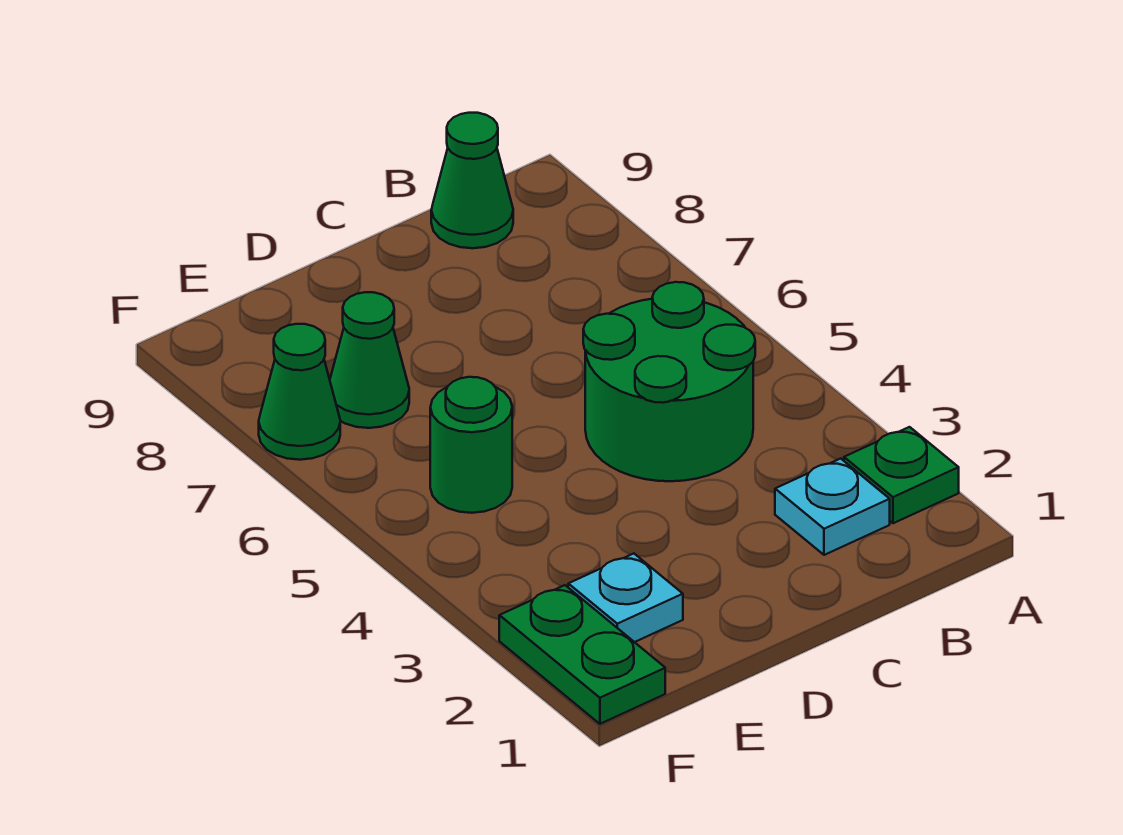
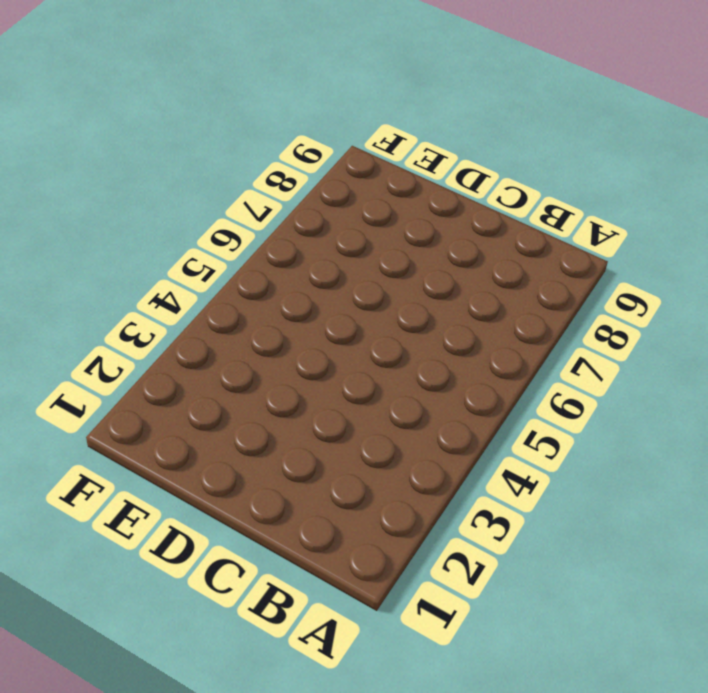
none -> green plate A2 level 1
none -> cyan plate B2 level 1

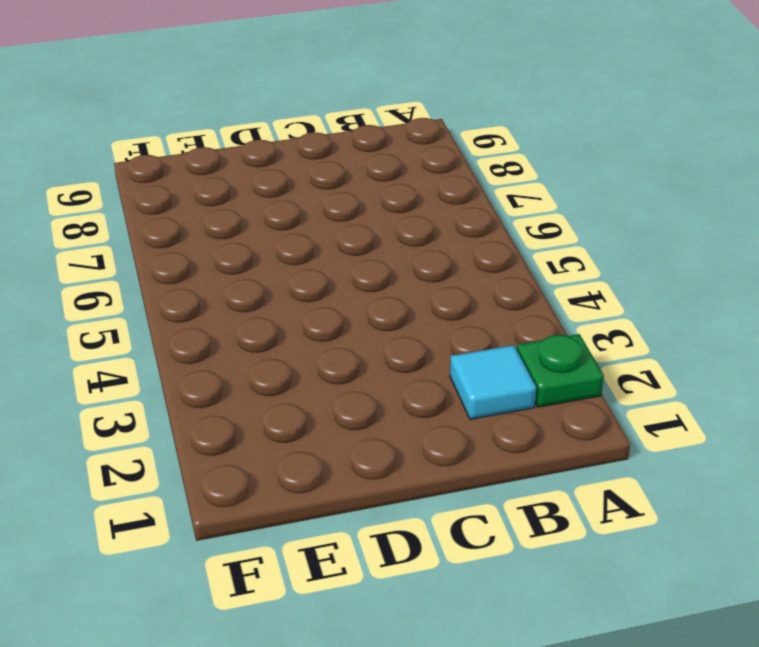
cyan tile B2 level 1 -> cyan plate B2 level 1
none -> green round brick B4:C5 level 1
none -> green cone B9 level 1

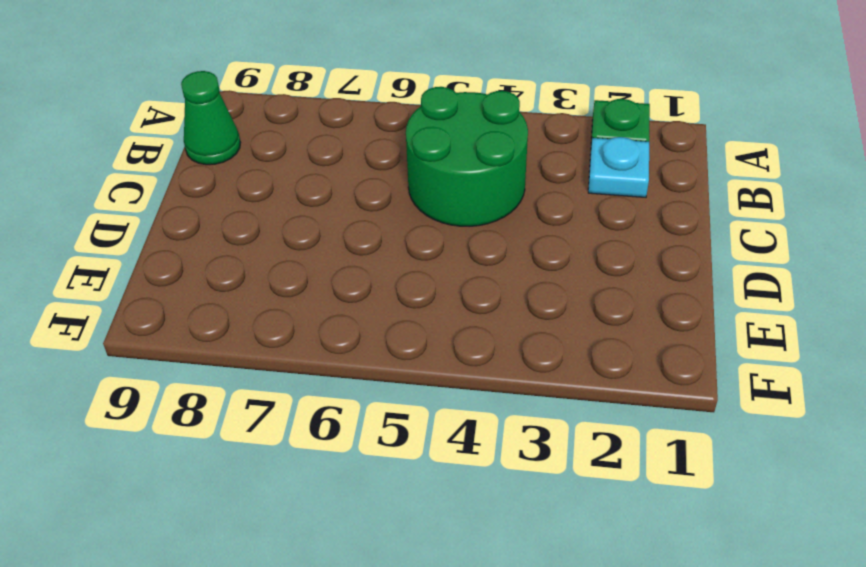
none -> cyan plate E2 level 1
none -> green round brick E5 level 1

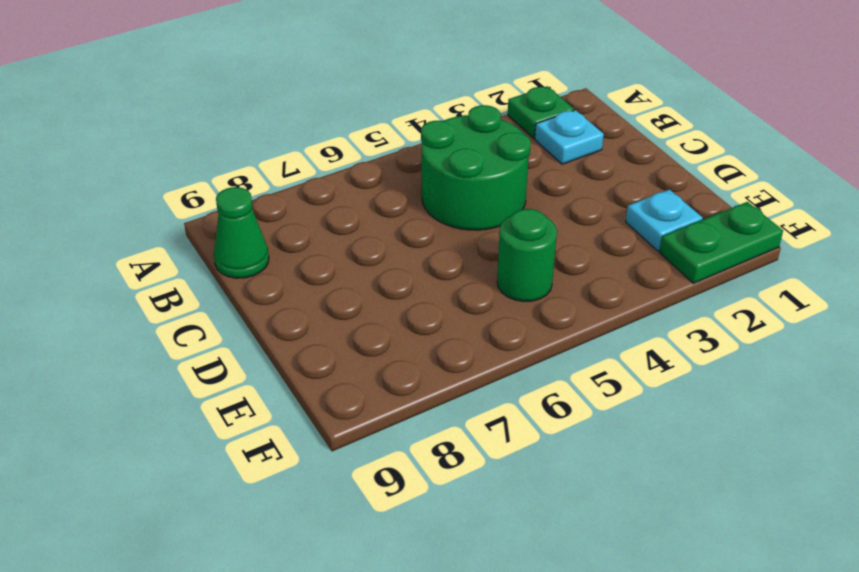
none -> green cone E7 level 1
none -> green cone F7 level 1

